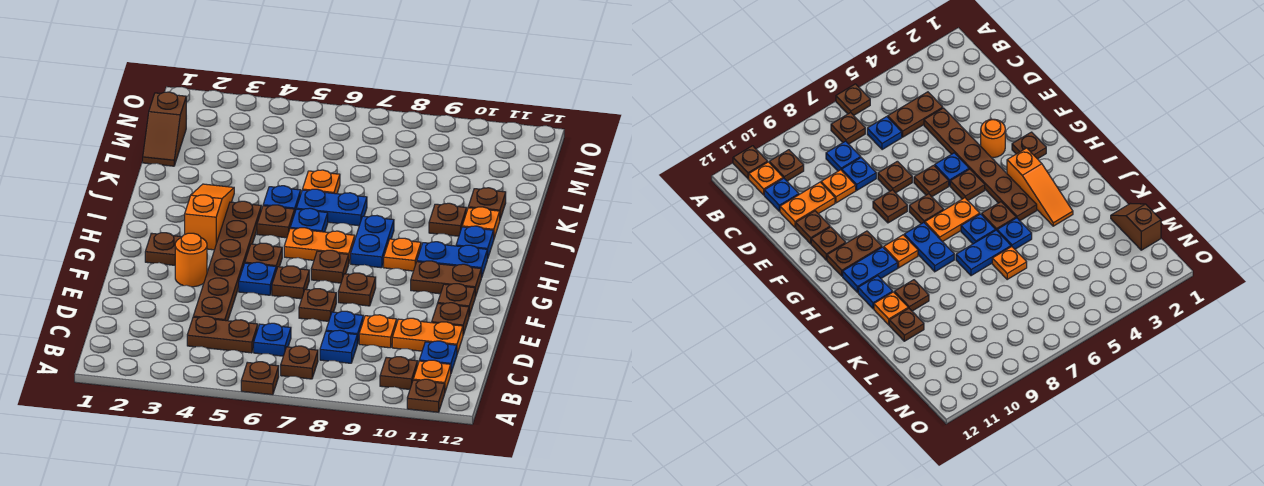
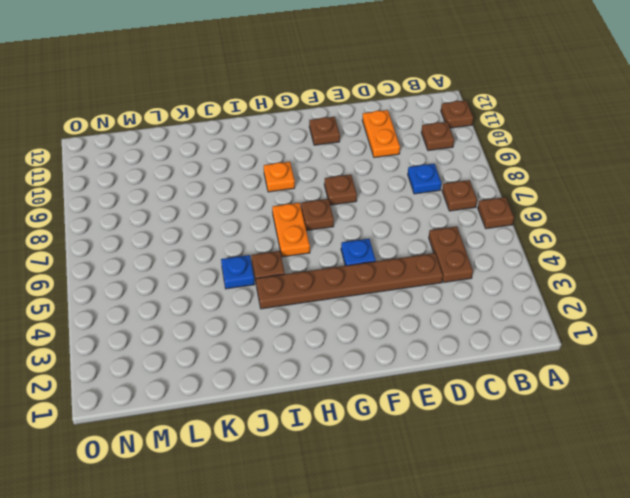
none -> orange plate B11 level 1
none -> blue plate C6 level 1
none -> blue plate C11 level 1
none -> blue plate D8 level 1

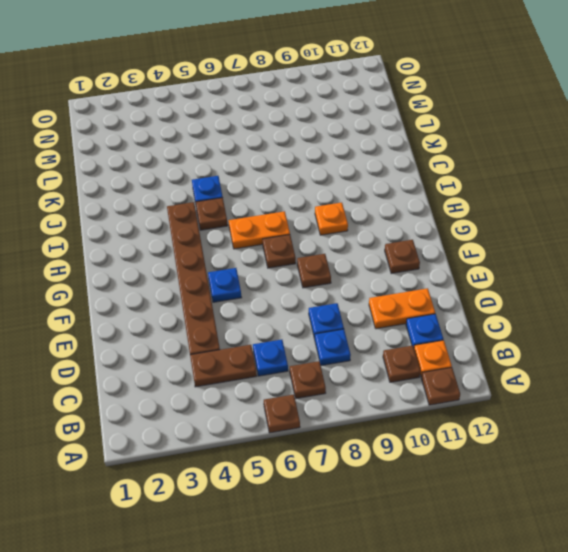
none -> orange plate D9 level 1
none -> brown plate E7 level 1
none -> brown plate E11 level 1
none -> orange round brick F3 level 1

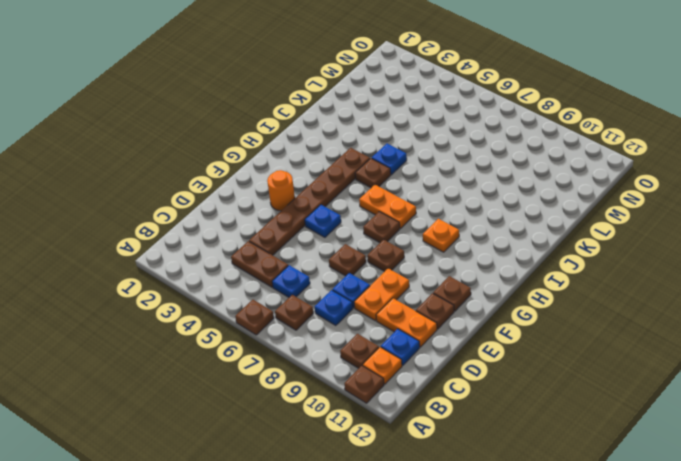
orange plate D9:E9 level 1 -> orange plate D9 level 1
none -> brown plate F6 level 1
none -> brown plate G2 level 1
none -> brown plate G5 level 1
none -> brown plate G10:G11 level 1

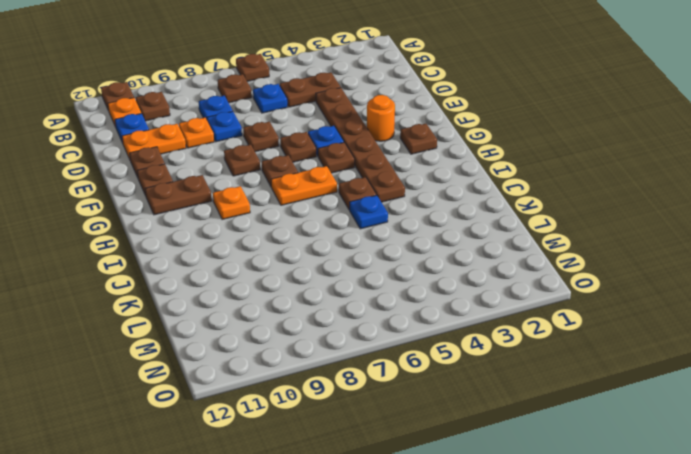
none -> orange slope H3:J3 level 1 top H
none -> blue plate H8:I8 level 1
none -> blue plate H10:H11 level 1
none -> blue plate I6 level 1

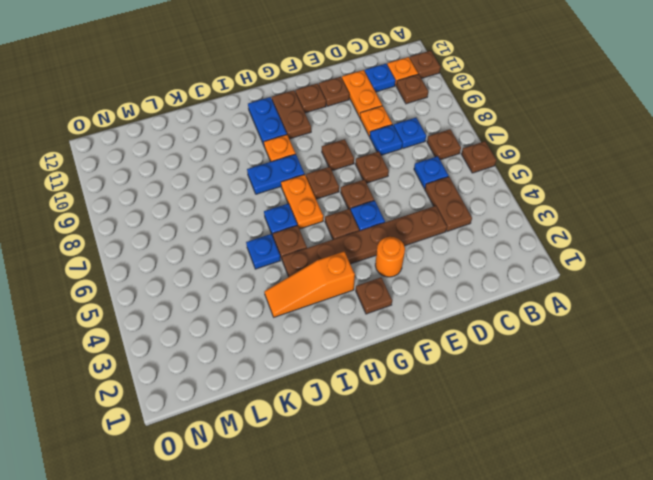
none -> blue plate I11 level 1
none -> blue plate J6:J7 level 1
none -> brown plate J10 level 1
none -> orange plate J11 level 1

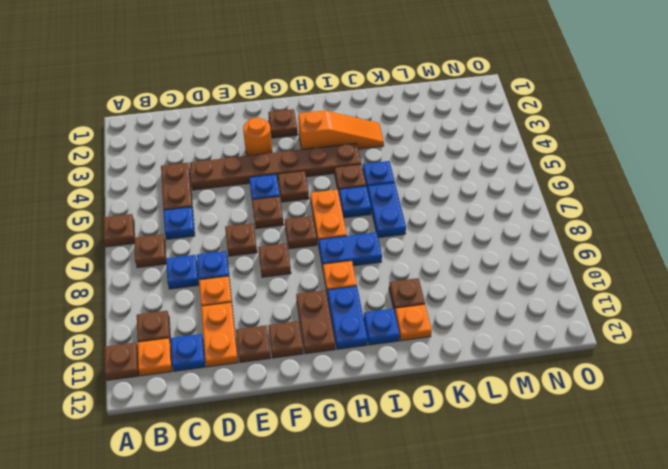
none -> orange plate K6 level 1
none -> brown plate K11 level 1
none -> brown slope L1:M1 level 1 top M

